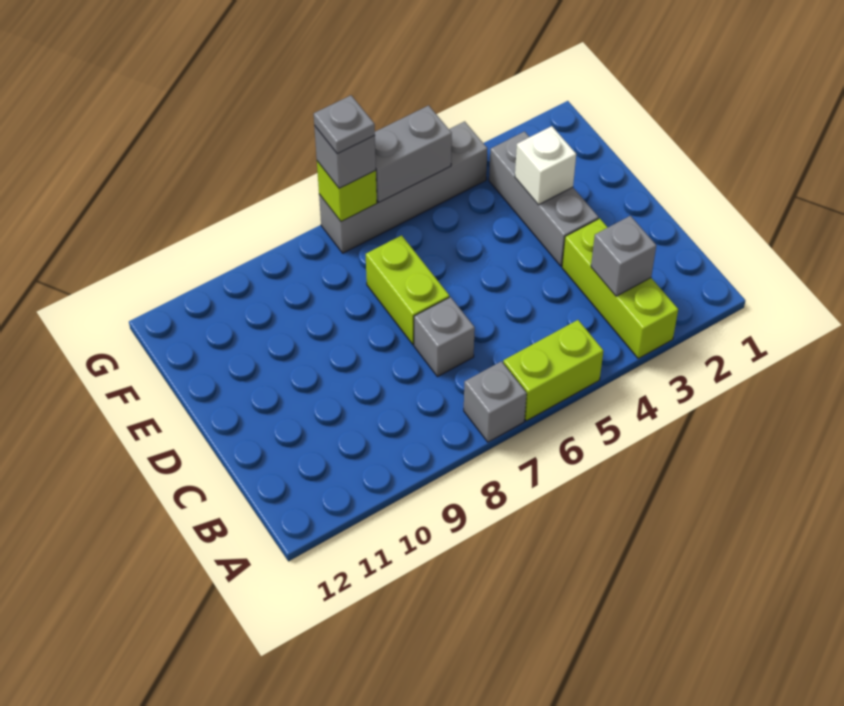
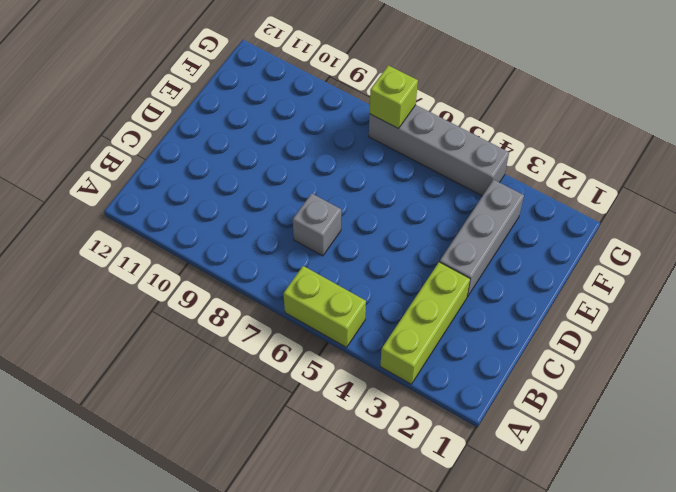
none -> grey brick A7 level 1
none -> lime brick D7:E7 level 1
none -> grey brick B3 level 2

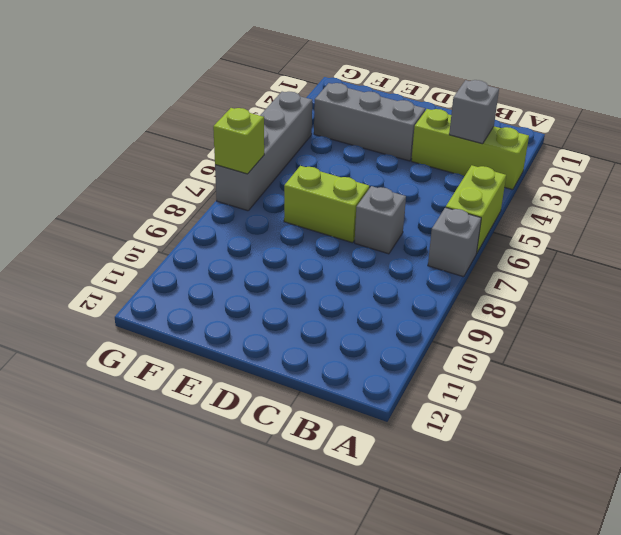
none -> white brick E3 level 2
none -> grey brick G5:G6 level 2
none -> grey brick G7 level 3

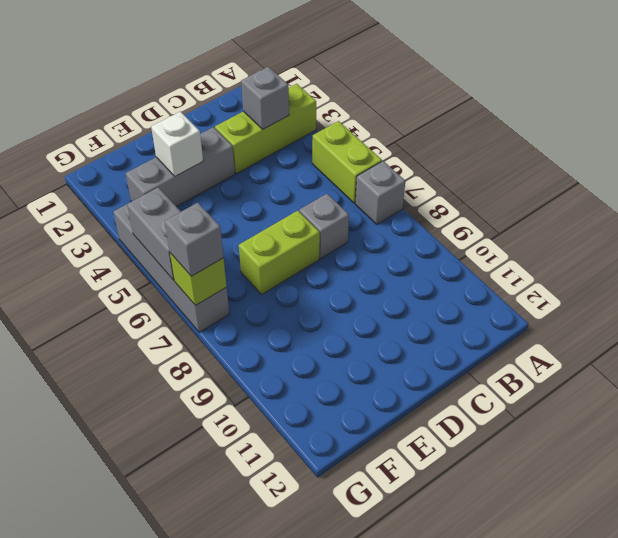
none -> grey plate G7 level 4

